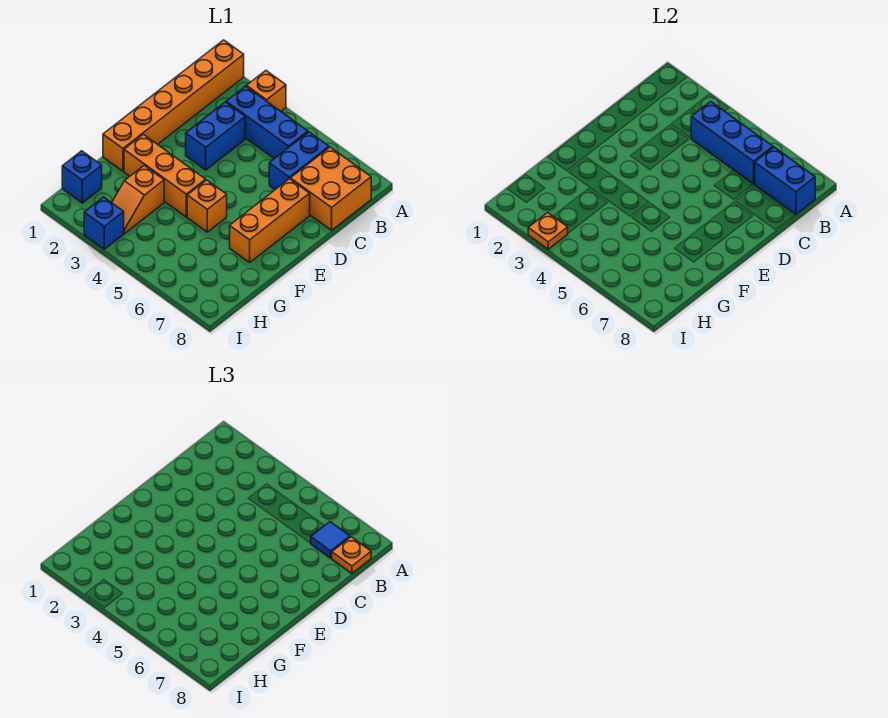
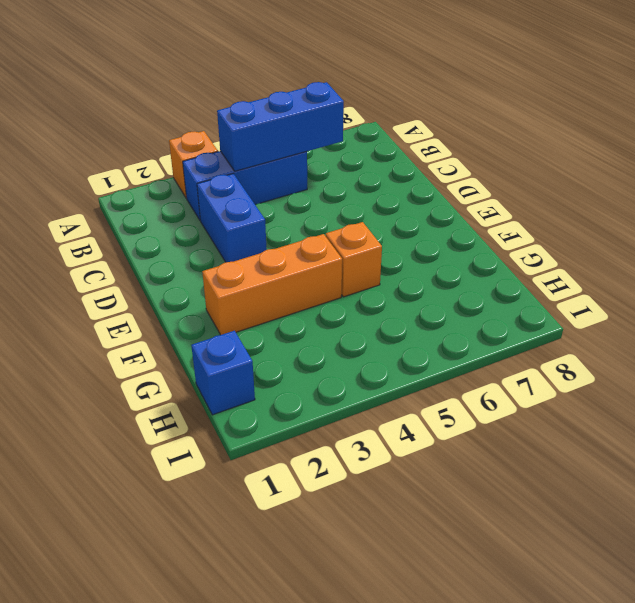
none -> orange brick A1:F1 level 1
none -> blue brick B6:C6 level 1
none -> orange brick B7:C8 level 1

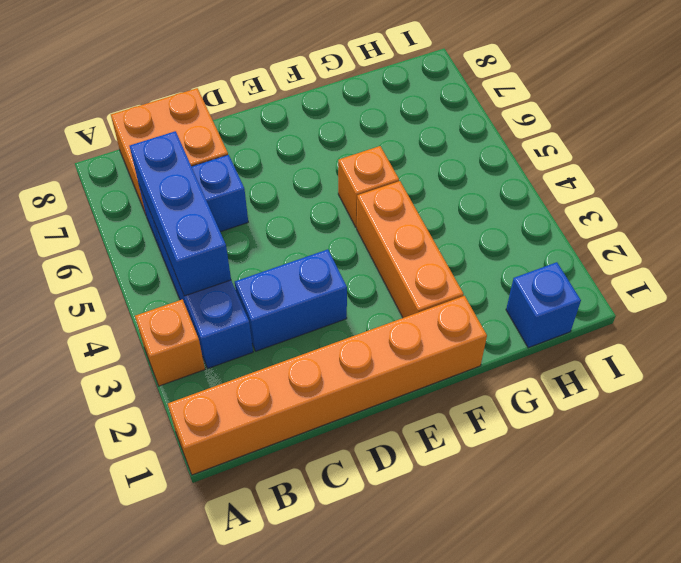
none -> orange brick D7:F7 level 1
none -> orange slope G3:H3 level 1 top G
none -> blue brick I3 level 1

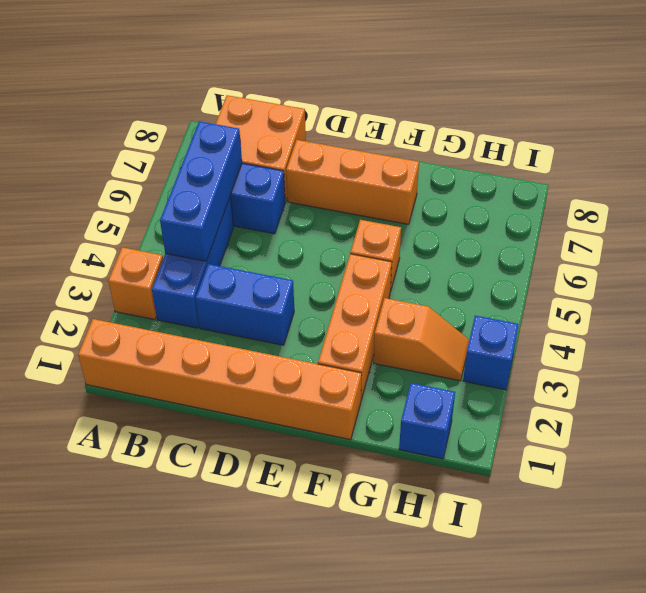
none -> blue brick B7:B8 level 2
none -> orange plate I3 level 2
none -> blue tile B7 level 3

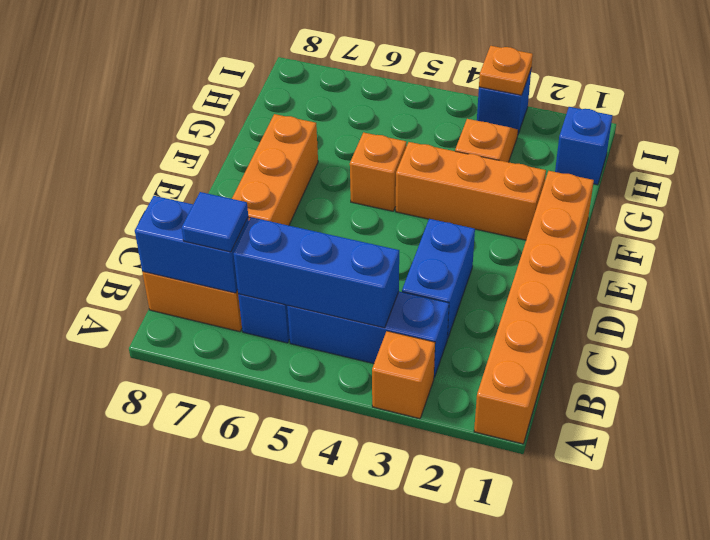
none -> orange plate B8 level 3

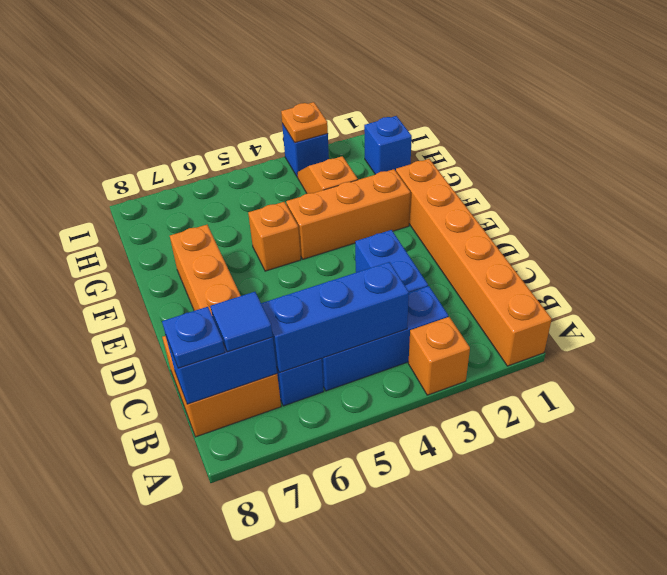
blue plate B8 level 3 -> orange plate B8 level 3

